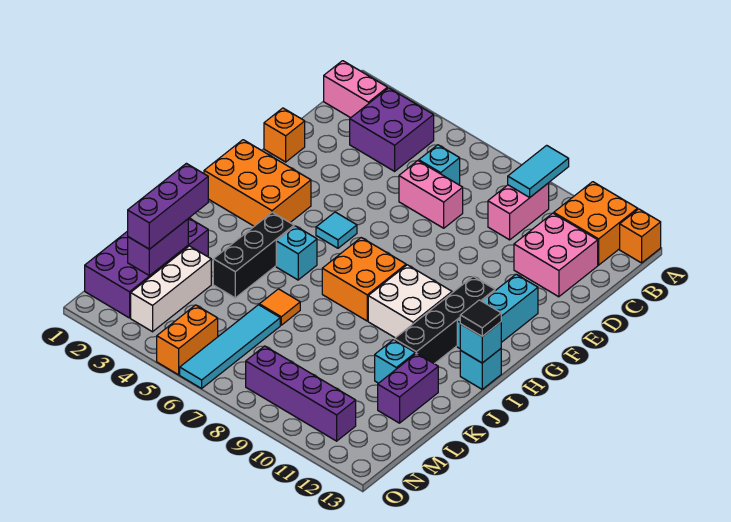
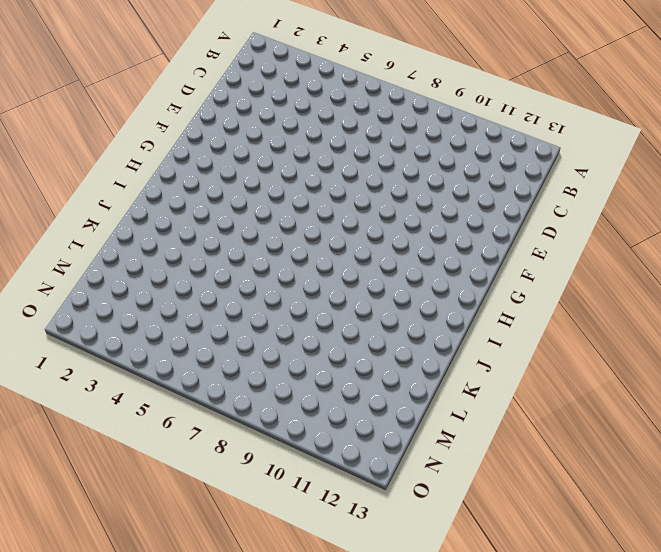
none -> orange brick A11:B12 level 1
none -> orange brick A13 level 1
none -> pink brick B1:B2 level 1
none -> purple brick B3:C4 level 1

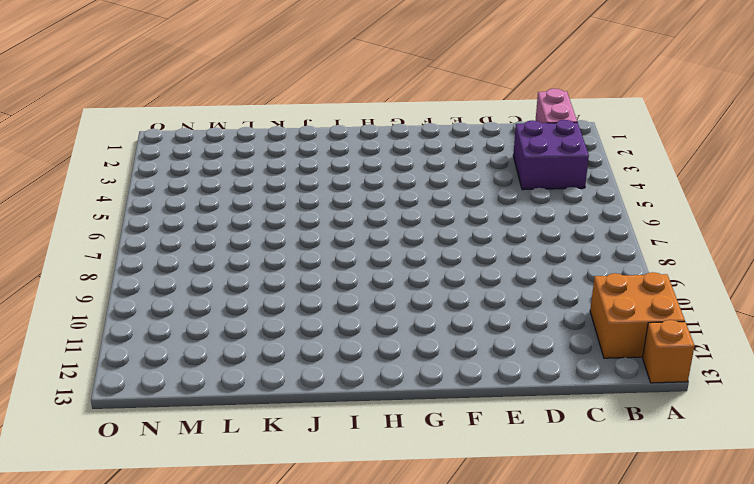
none -> pink brick B9:C9 level 1
none -> cyan brick C6 level 1
none -> pink brick C11:D12 level 1
none -> pink brick D6:D7 level 1

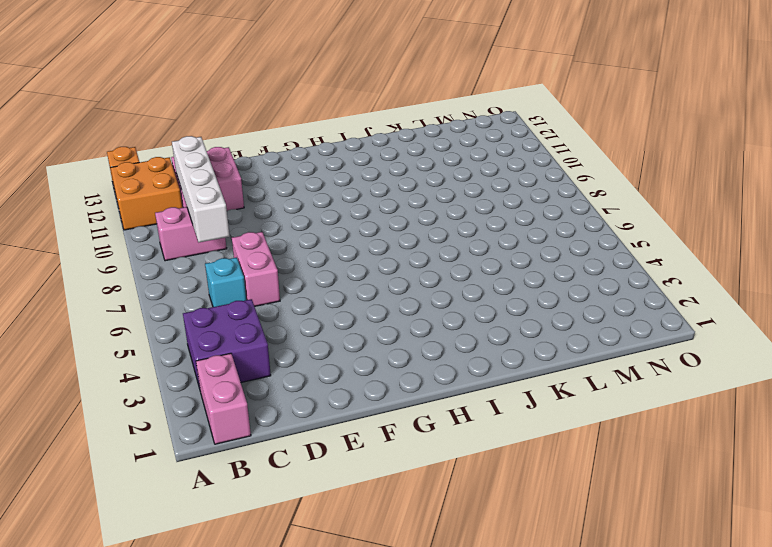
white brick C8:C11 level 2 -> none
none -> orange brick E1 level 1
none -> cyan brick F12:H12 level 1
none -> orange brick G1:H3 level 1
none -> cyan tile G5 level 1

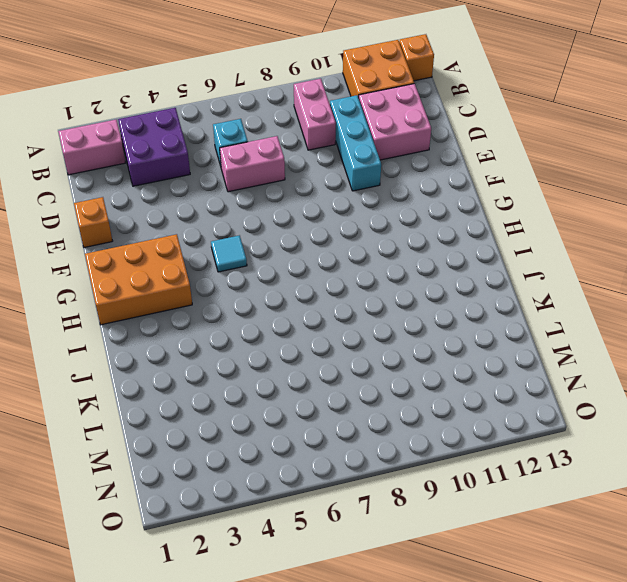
cyan brick C10:E10 level 1 -> cyan brick F12:H12 level 1
none -> black brick G11:J11 level 1
none -> orange brick H7:I8 level 1
none -> white brick H9:I10 level 1
none -> black brick I4:K4 level 1

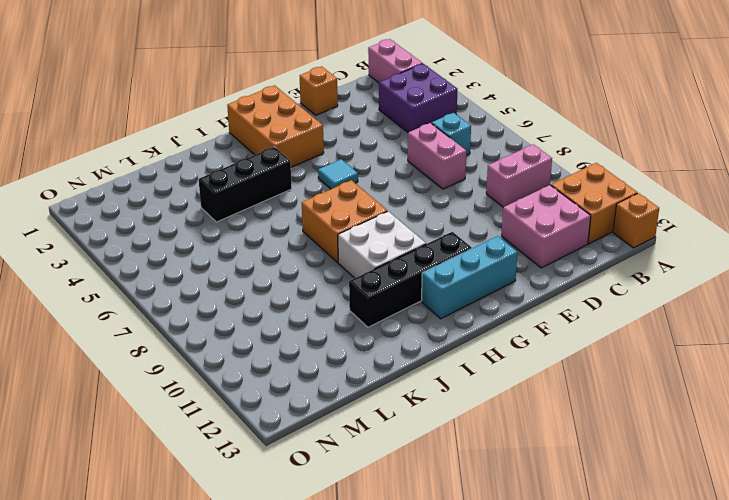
none -> cyan brick I5 level 1
none -> cyan brick I13 level 1
none -> purple brick K1:N2 level 1
none -> orange tile K6 level 1

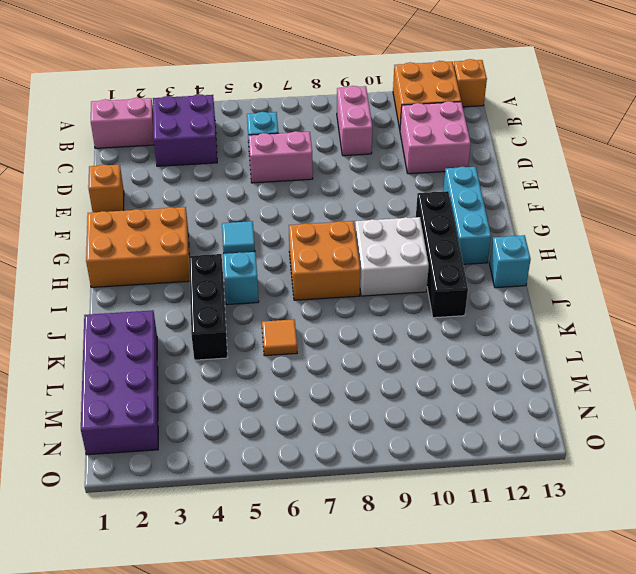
none -> cyan brick K11 level 1
none -> purple brick K12:L12 level 1
none -> white brick L3:N3 level 1
none -> cyan tile L6:O6 level 1

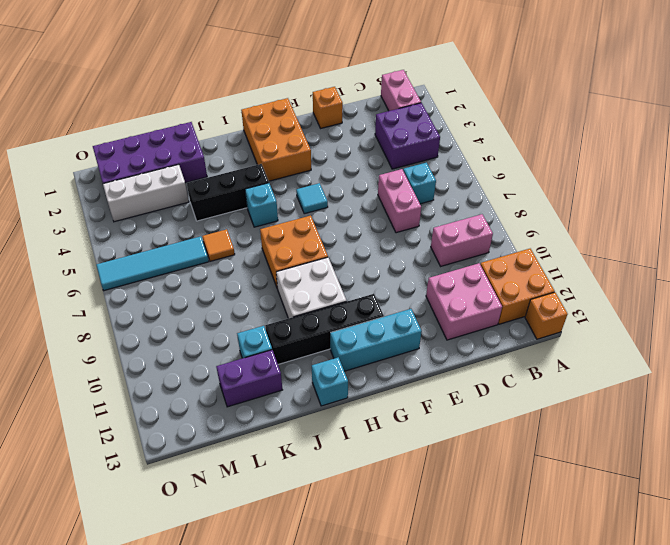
none -> orange brick N5:O5 level 1
none -> purple brick N8:N11 level 1
none -> cyan tile A9:B9 level 2
none -> cyan brick I13 level 2

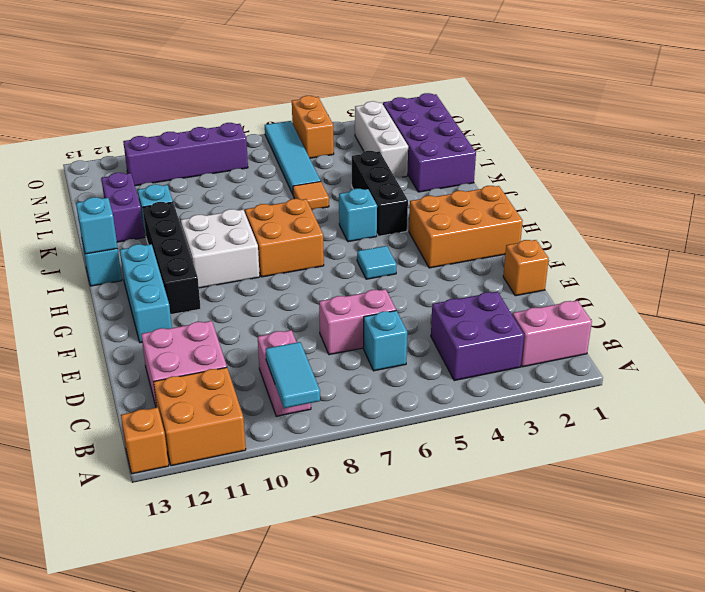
none -> purple brick L2:M2 level 2
none -> black tile I13 level 3
none -> purple brick K2:M2 level 3

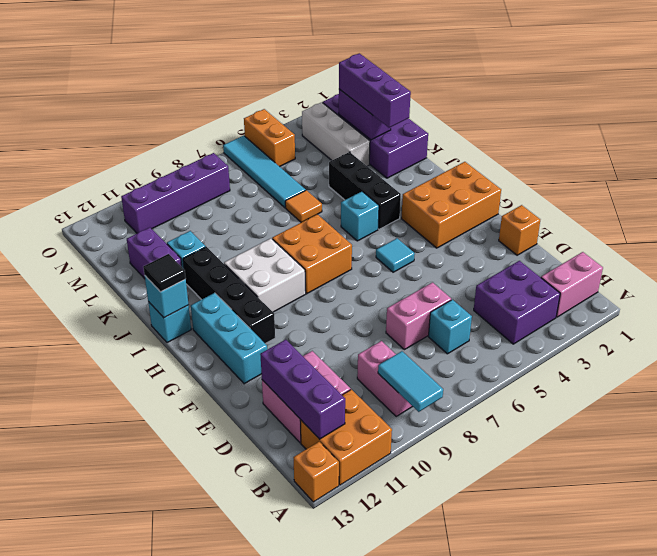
purple brick B12:D12 level 2 -> none

